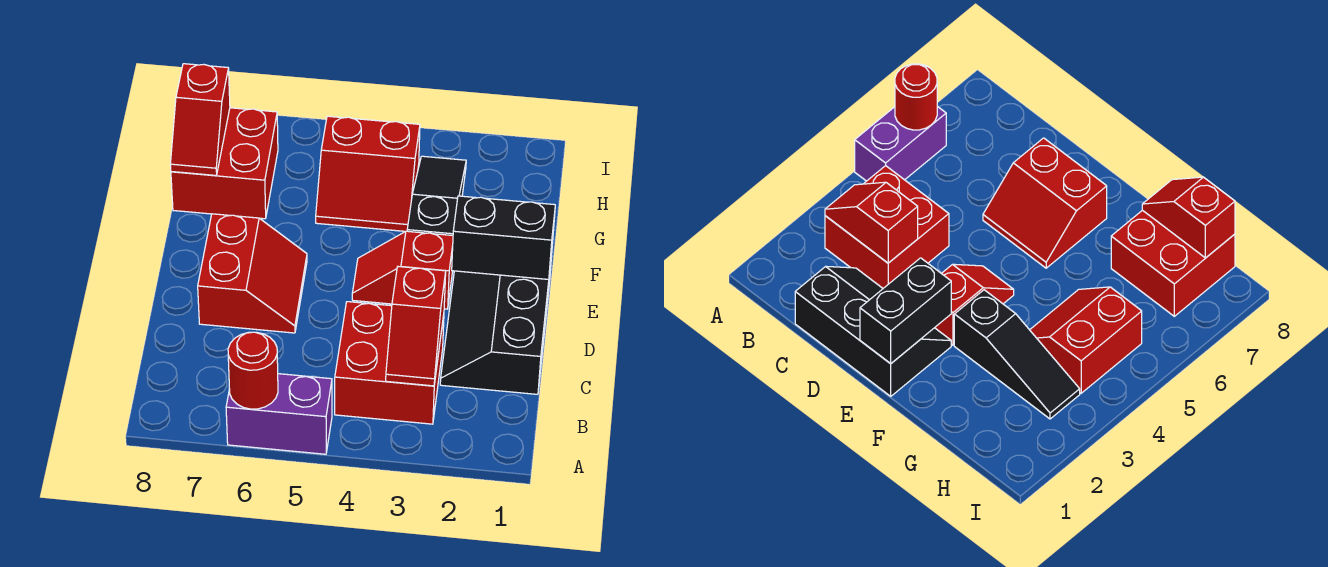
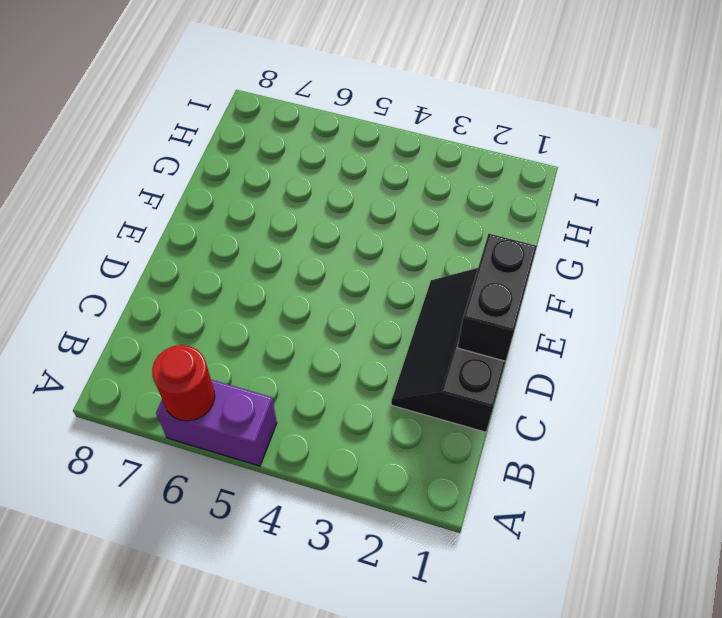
black brick D1:E1 level 2 -> black brick E1:E2 level 2
none -> red brick B3:C4 level 1
none -> red slope D6:E7 level 1 top 7
none -> red slope E3:E4 level 1 top 3

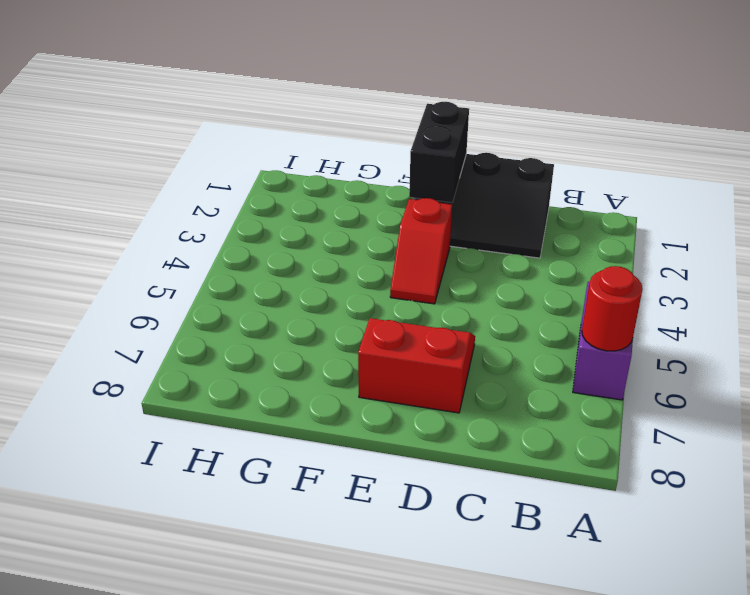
none -> red brick B3:C4 level 1
none -> black slope F3:H3 level 1 top F
none -> red slope G4:H5 level 1 top H

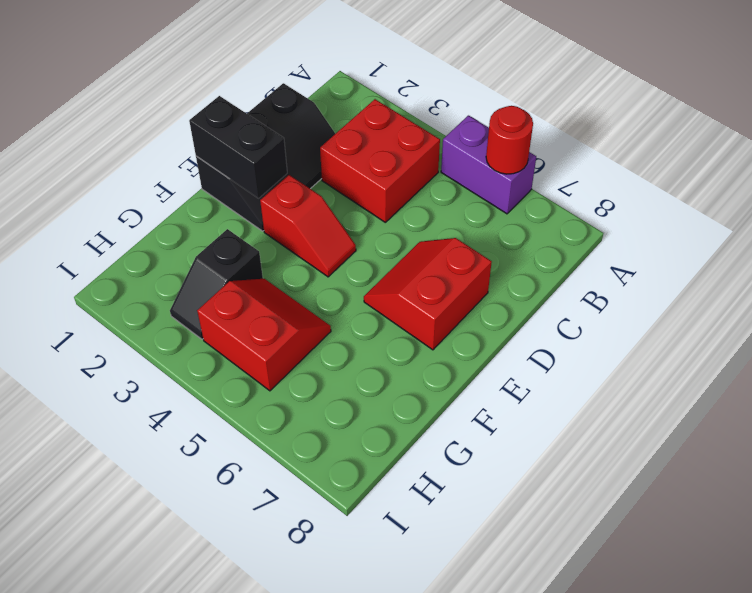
black slope G3:H3 level 1 top G -> black slope F3:H3 level 1 top F
none -> red brick G7:H8 level 1
none -> red slope B3:C3 level 2 top C
none -> red slope G8:H8 level 2 top H

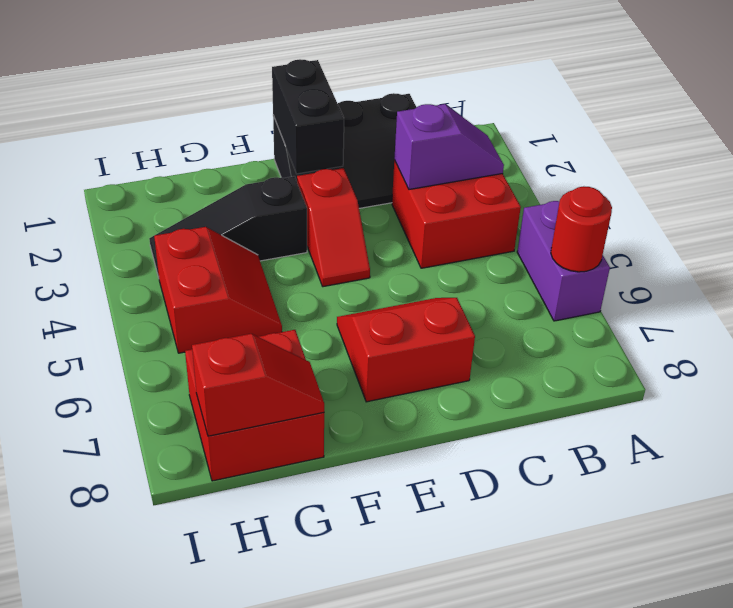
purple slope B3:C3 level 2 top C -> red slope B3:C3 level 2 top C

